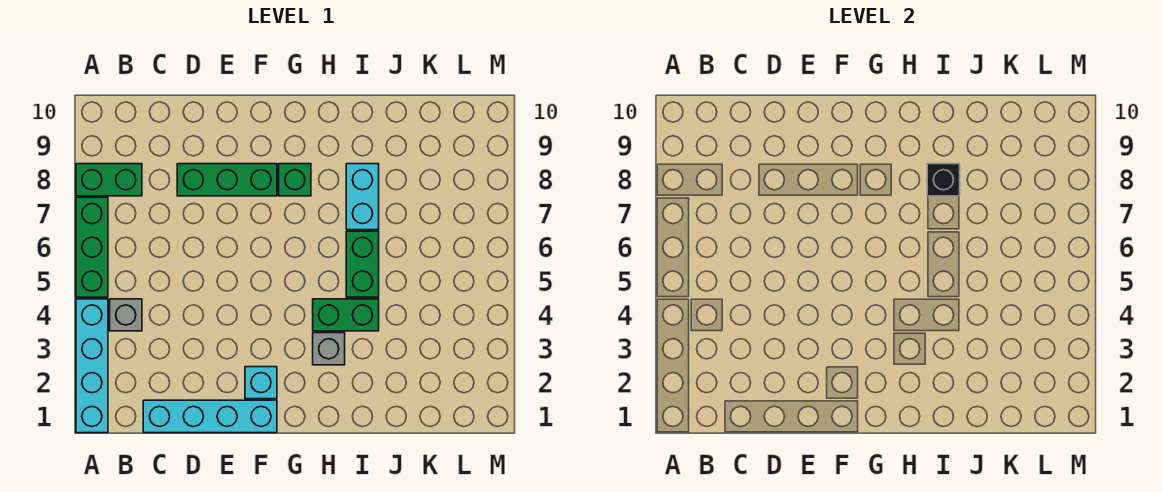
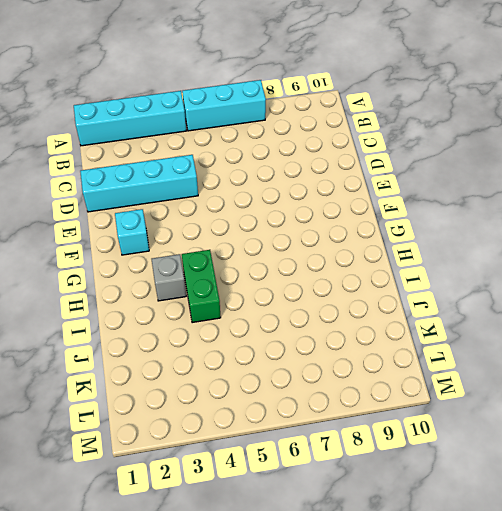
cyan brick A5:A7 level 1 -> green brick A5:A7 level 1
cyan brick D1:D4 level 1 -> cyan brick C1:F1 level 1
none -> green brick A8:B8 level 1
none -> grey brick B4 level 1
none -> green brick D8:F8 level 1

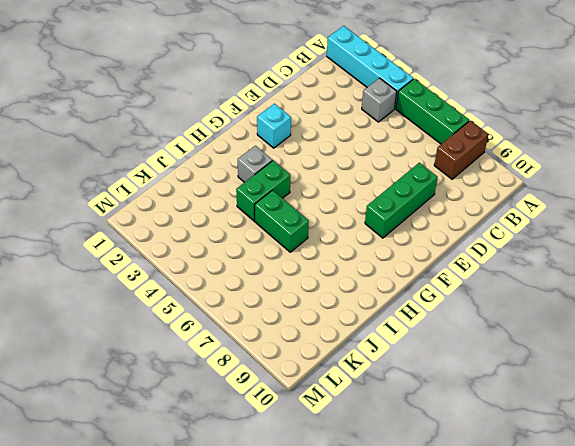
brown brick A8:B8 level 1 -> green brick A8:B8 level 1
none -> cyan brick C1:F1 level 1
none -> green brick G8 level 1
none -> cyan brick I7:I8 level 1

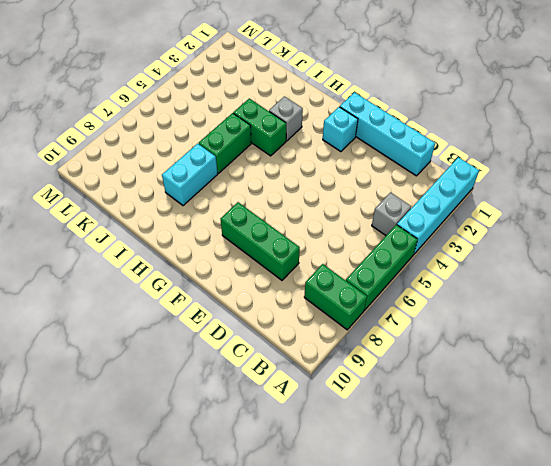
none -> green brick G8 level 1
none -> black brick I8 level 2

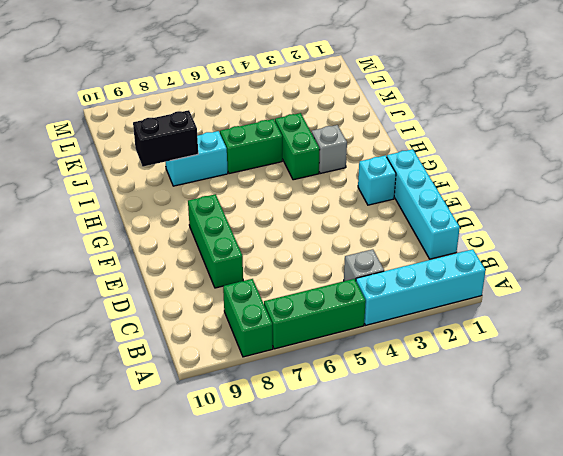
black brick I8:I9 level 2 -> black brick I8 level 2
none -> green brick G8 level 1

